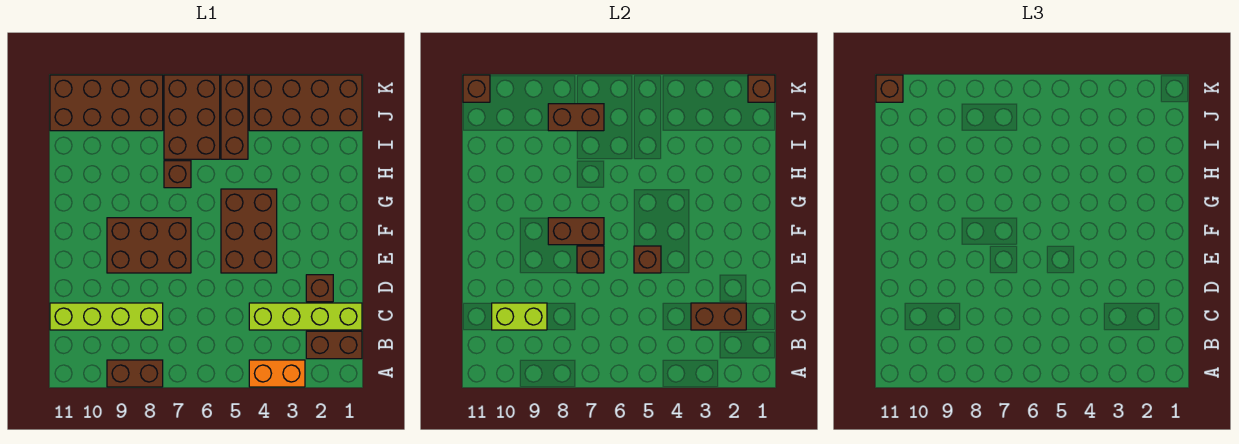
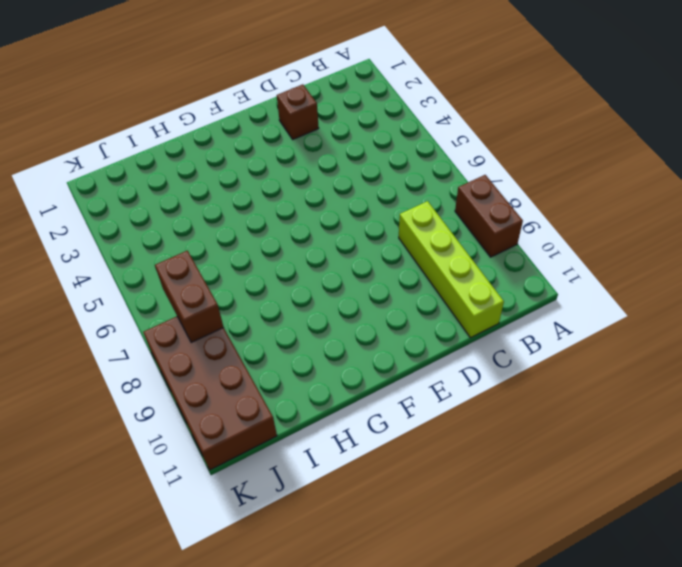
none -> orange brick A3:A4 level 1
none -> brown brick B1:B2 level 1
none -> lime brick C1:C4 level 1

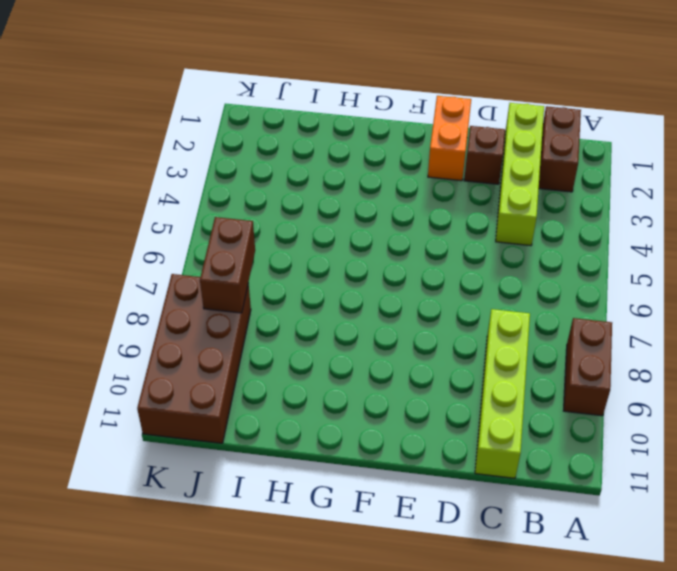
orange brick E1:E2 level 1 -> orange brick A3:A4 level 1
none -> brown brick E4:G5 level 1
none -> brown brick E7:F9 level 1
none -> brown brick H7 level 1

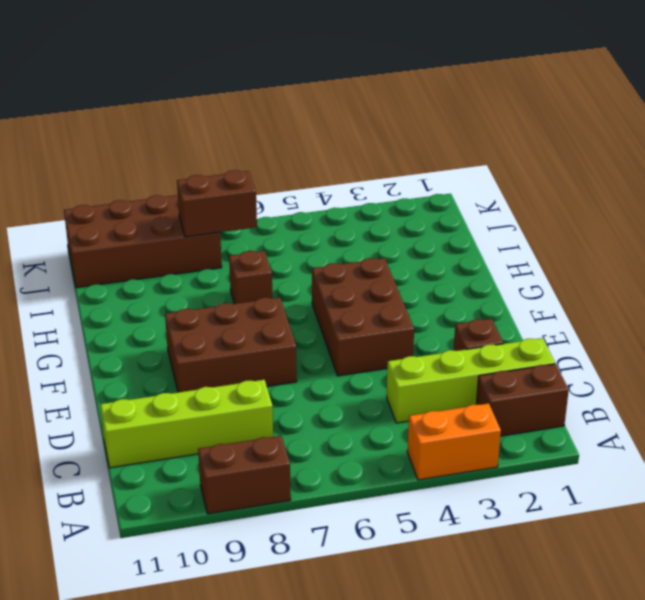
none -> brown brick I5:K5 level 1
none -> brown brick I6:K7 level 1
none -> brown brick J1:K4 level 1

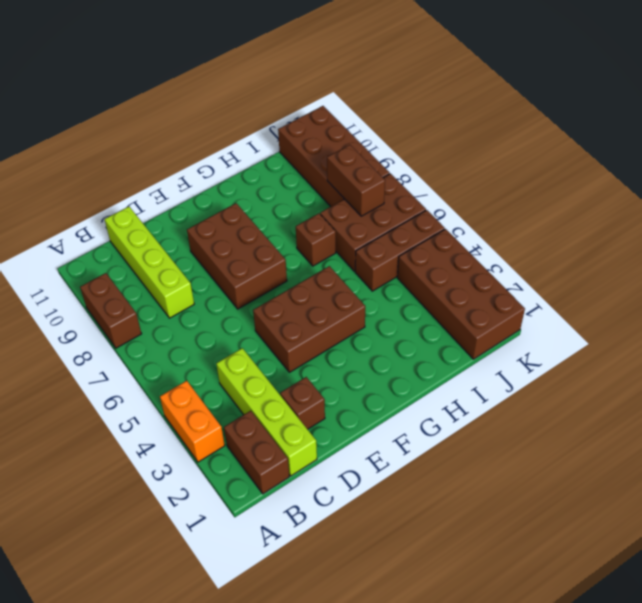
none -> brown brick C2:C3 level 2
none -> lime brick C9:C10 level 2
none -> brown brick E5 level 2

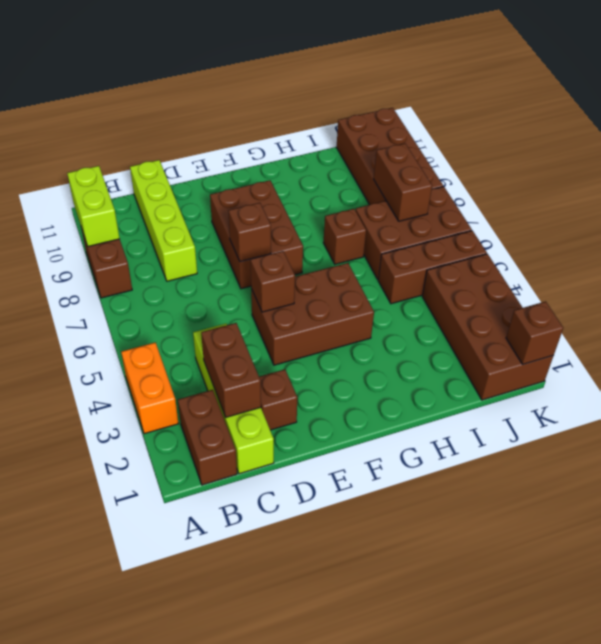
lime brick A9:A10 level 2 -> lime brick C9:C10 level 2
none -> brown brick F7:F8 level 2
none -> brown brick K11 level 2
none -> brown brick K11 level 3

